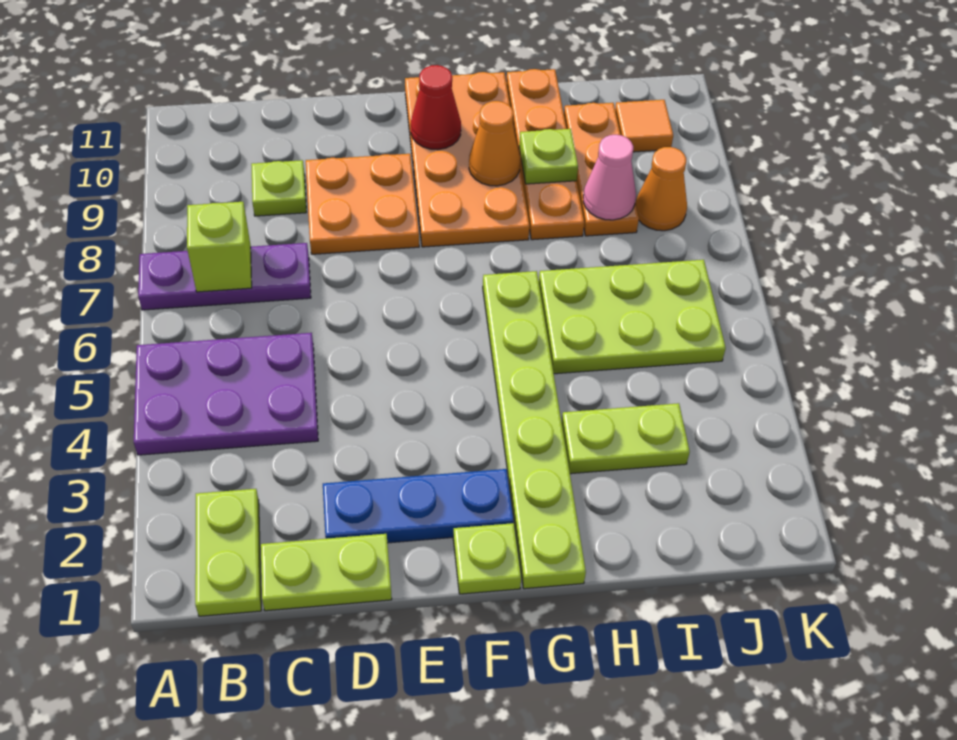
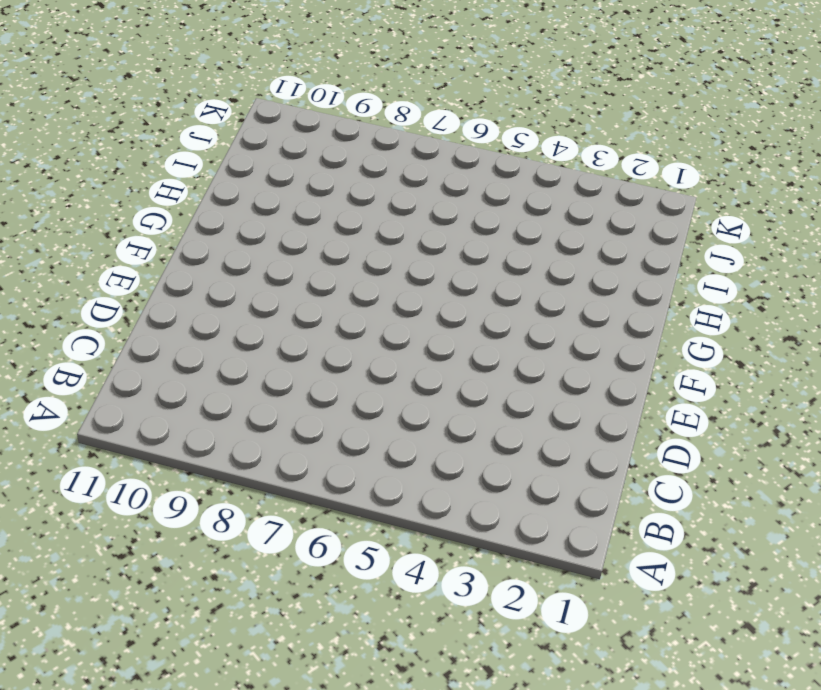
none -> purple plate A4:C5 level 1
none -> purple plate A7:C7 level 1
none -> lime plate B1:B2 level 1

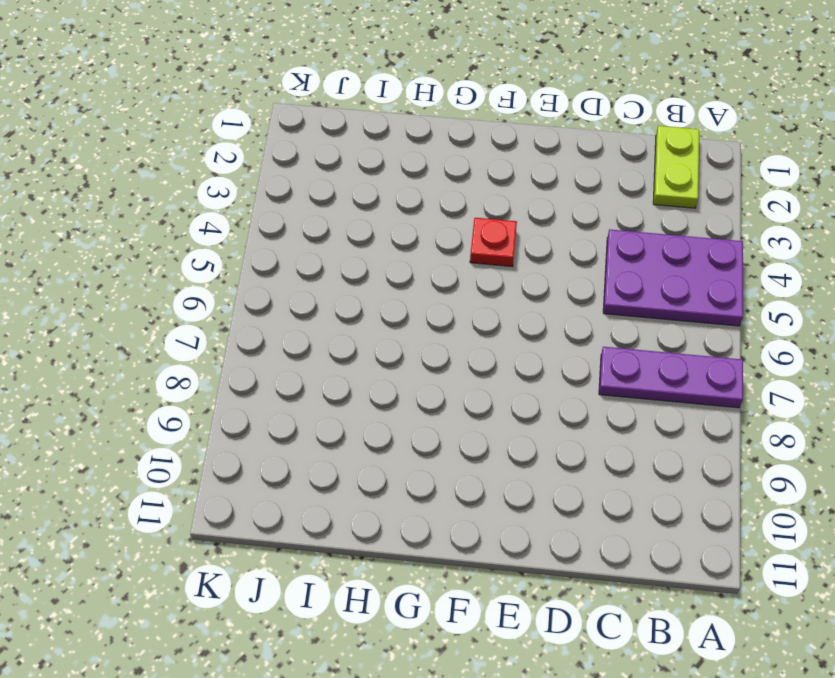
red plate F4 level 1 -> none
none -> lime plate C1:D1 level 1
none -> lime plate C9 level 1
none -> blue plate D2:F2 level 1

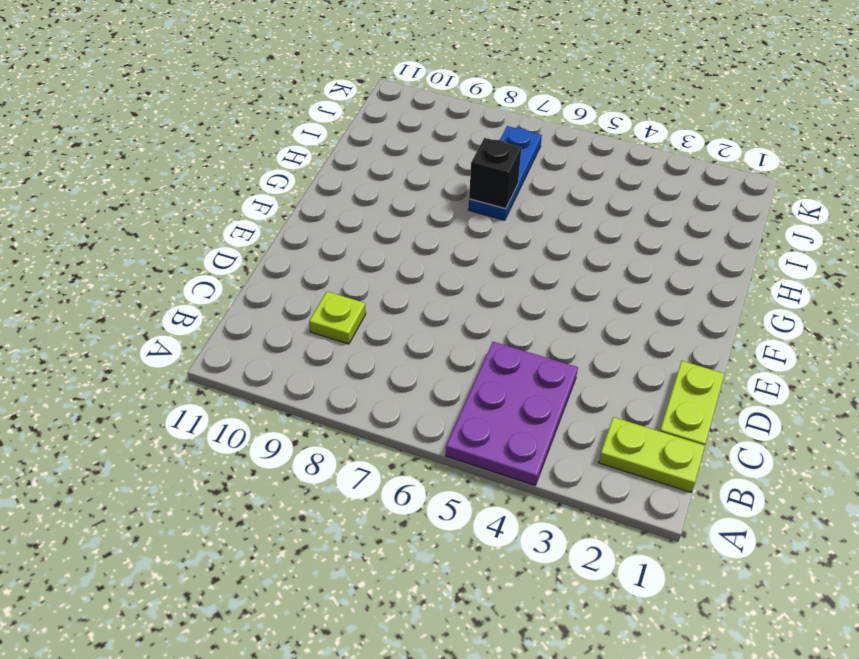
blue plate H7:J7 level 1 -> blue plate D2:F2 level 1
black brick H7 level 2 -> none
none -> purple plate A7:C7 level 1
none -> orange plate D8:E9 level 1
none -> lime plate F1 level 1

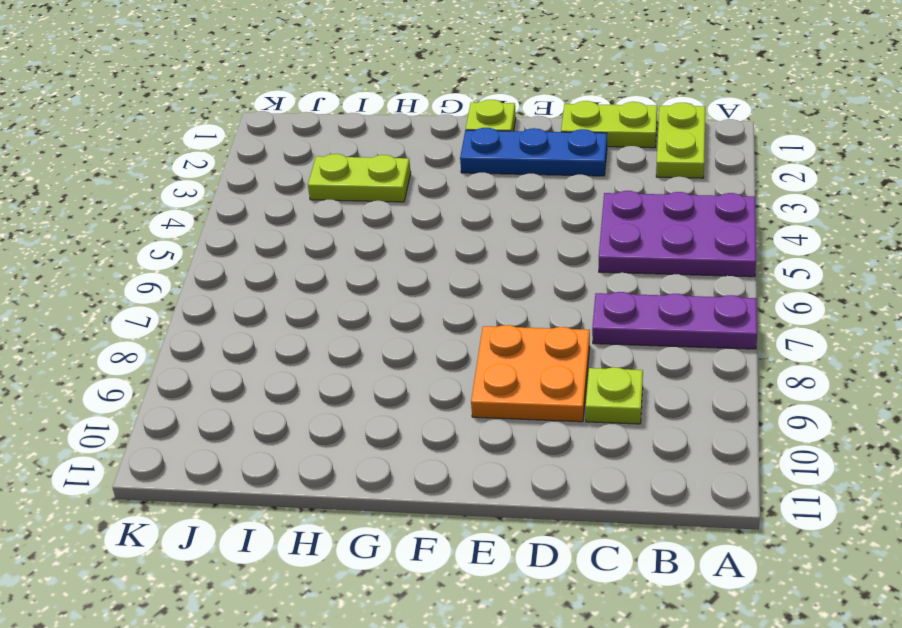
none -> orange plate F8:G11 level 1
none -> lime plate G1:G6 level 1
none -> lime plate H5:J6 level 1

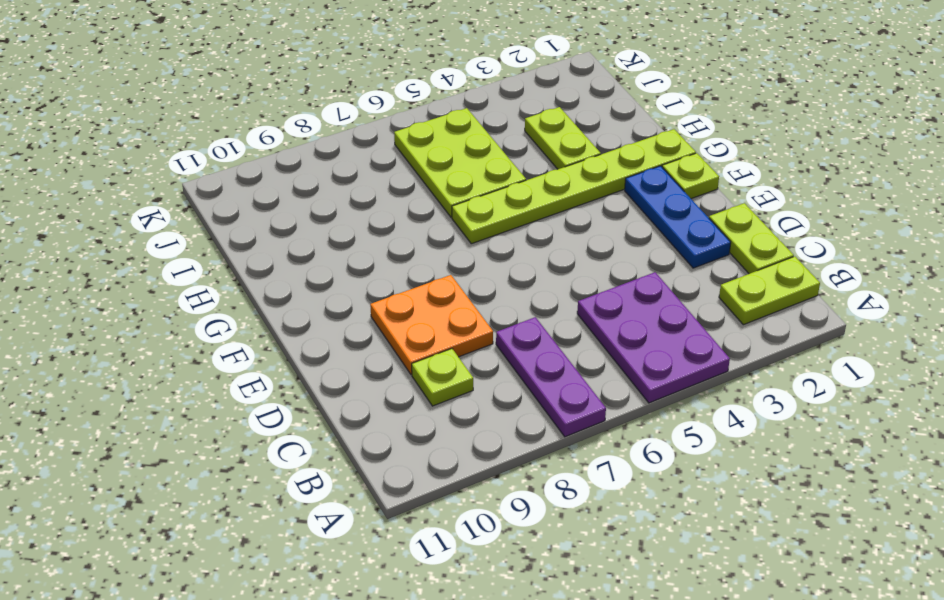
none -> orange plate F8:G11 level 1
none -> orange plate H8:H11 level 1
none -> orange plate I8:I10 level 1

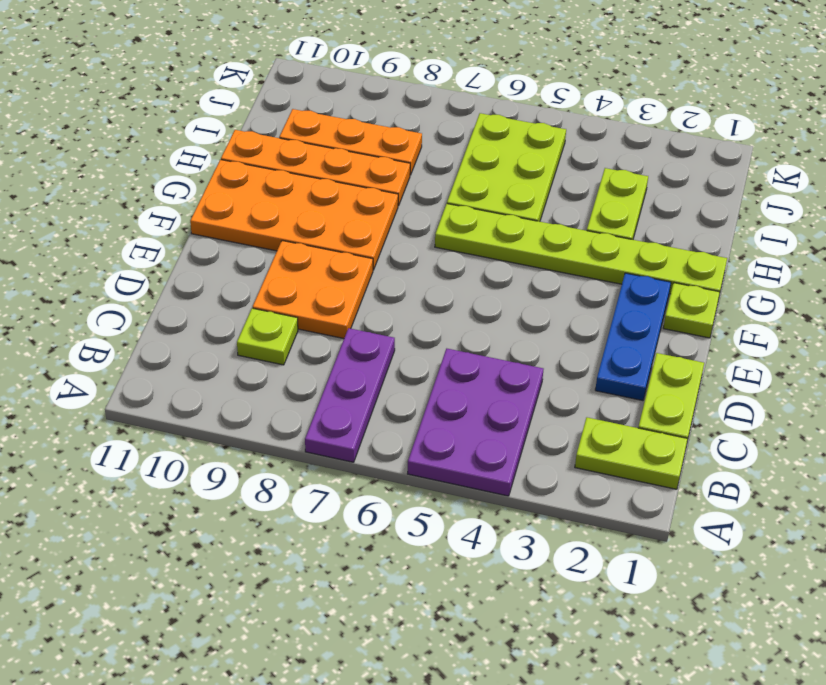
none -> orange cone J8 level 1
none -> orange tile J10 level 1
none -> lime brick B7 level 2

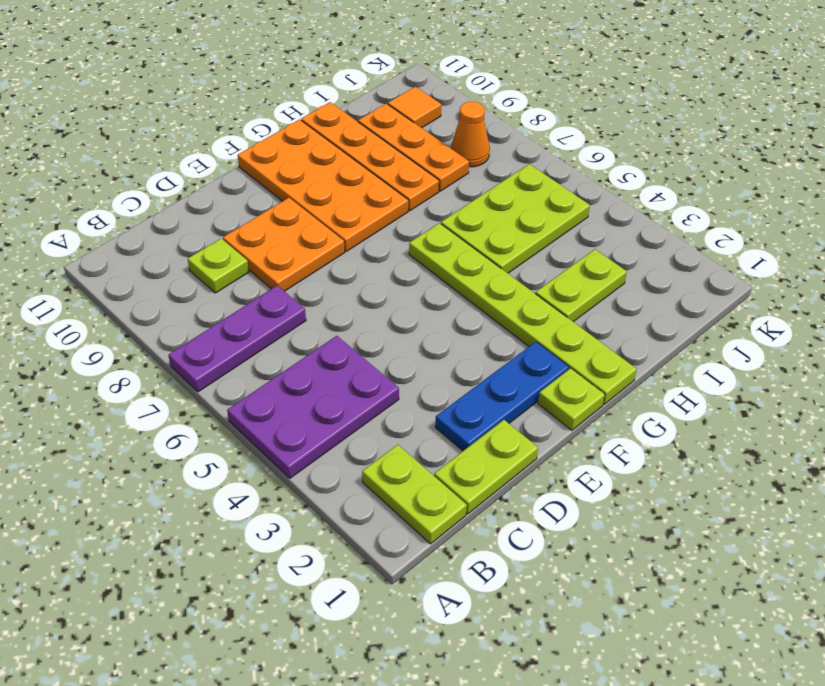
none -> lime brick B7 level 2
none -> red cone F10 level 2
none -> orange cone G9 level 2

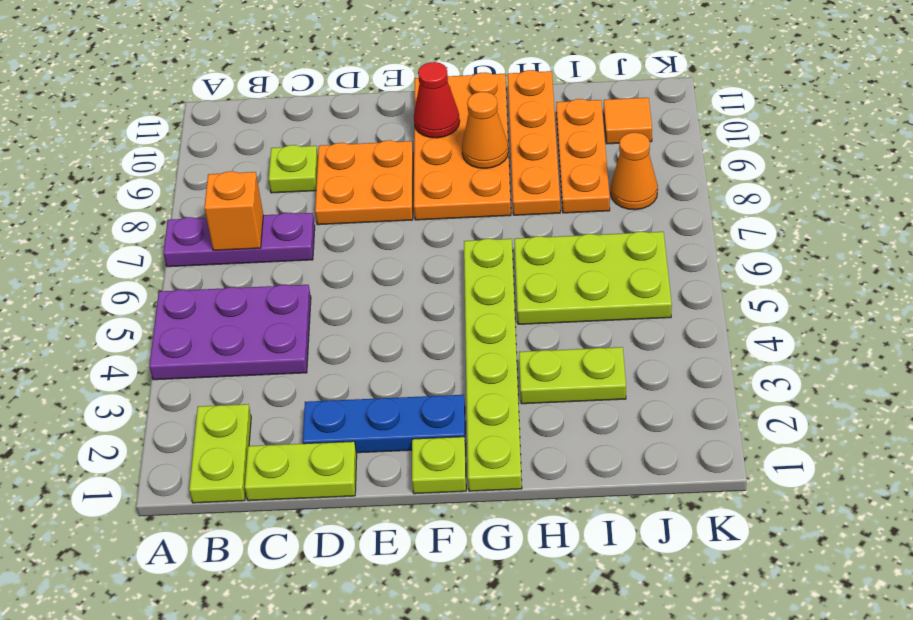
orange brick B7 level 2 -> lime brick B7 level 2
none -> lime plate H9 level 2
none -> pink cone I8 level 2

